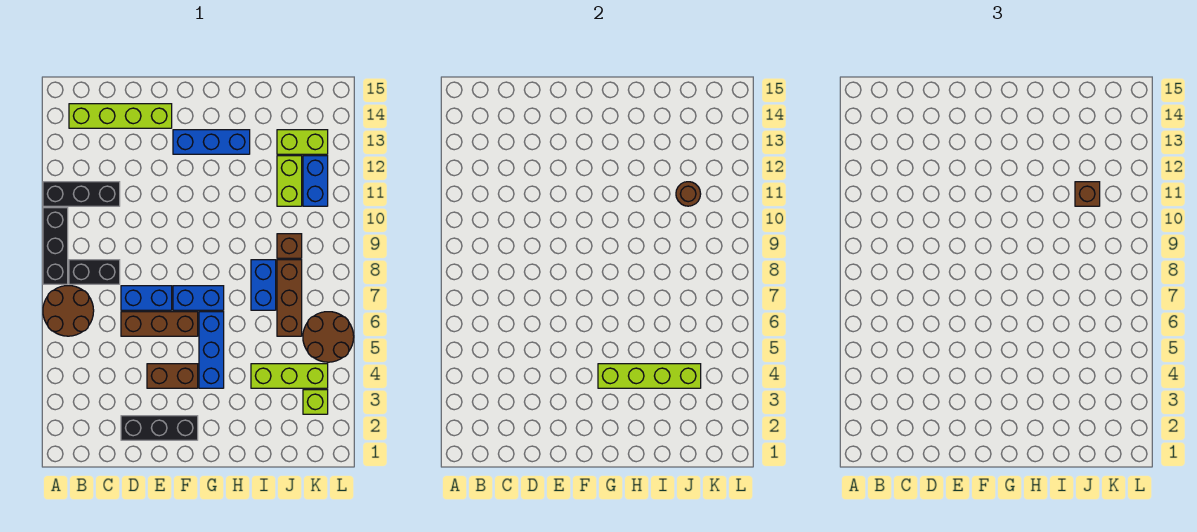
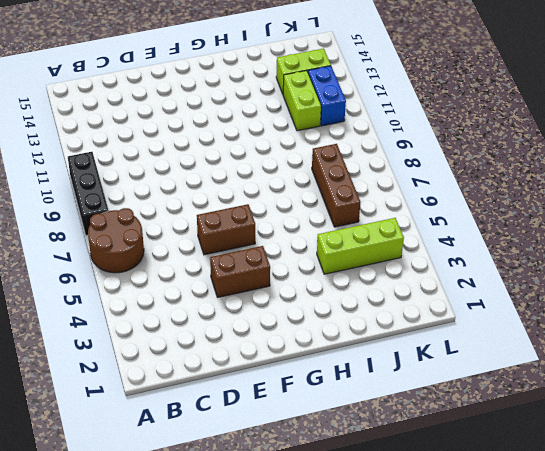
brown brick E6:F6 level 1 -> brown brick D6:F6 level 1
none -> black brick A11:C11 level 1
none -> black brick B8:C8 level 1
none -> lime brick B14:E14 level 1

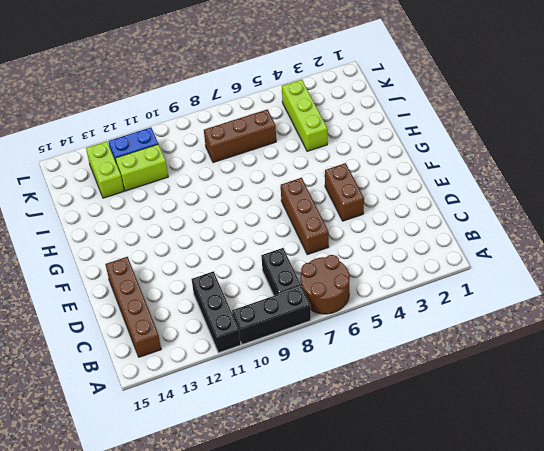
brown brick B14:E14 level 1 -> lime brick B14:E14 level 1
none -> black brick D2:F2 level 1
none -> blue brick D7:E7 level 1
none -> blue brick F7:G7 level 1

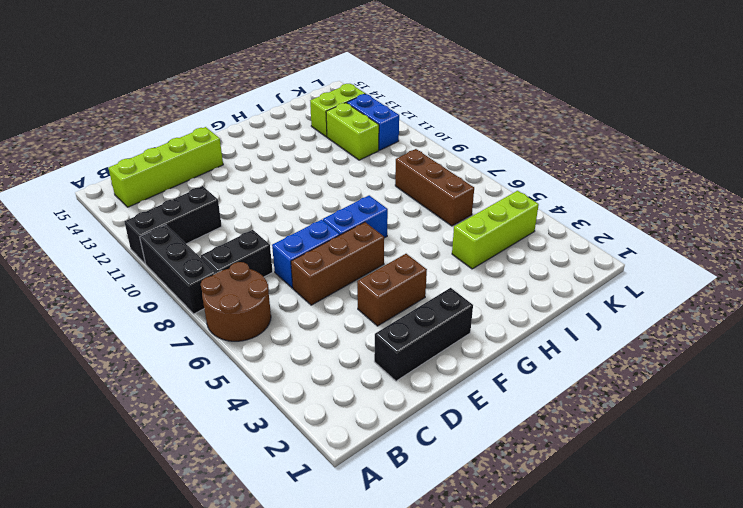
none -> blue brick F13:H13 level 1
none -> blue brick G4:G6 level 1
none -> blue brick I7:I8 level 1

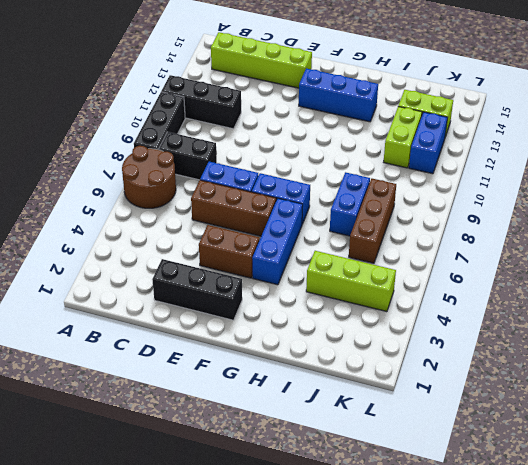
none -> brown brick J9 level 1
none -> lime brick K3 level 1
none -> brown round brick K5:L6 level 1

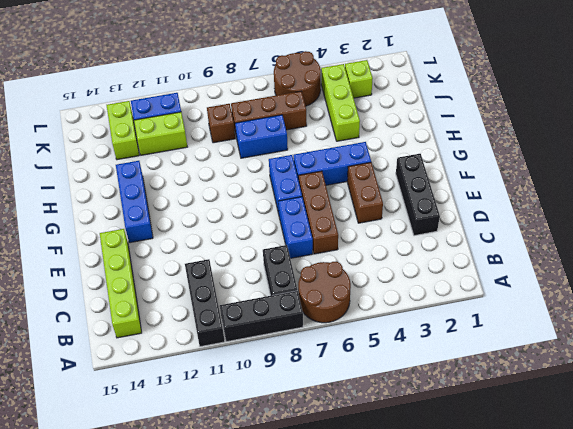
none -> lime brick G4:J4 level 2
none -> brown round brick J11 level 2
none -> brown brick J11 level 3

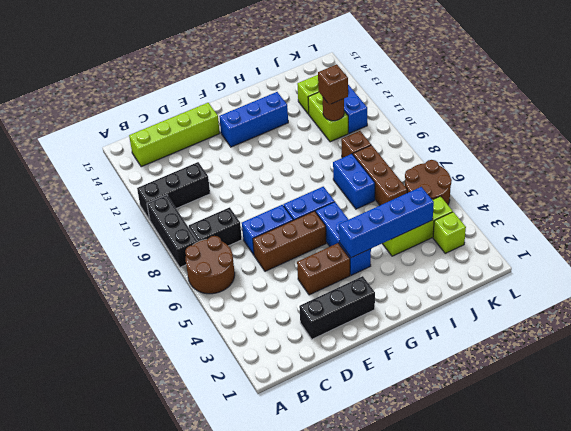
blue brick G4:J4 level 2 -> lime brick G4:J4 level 2

